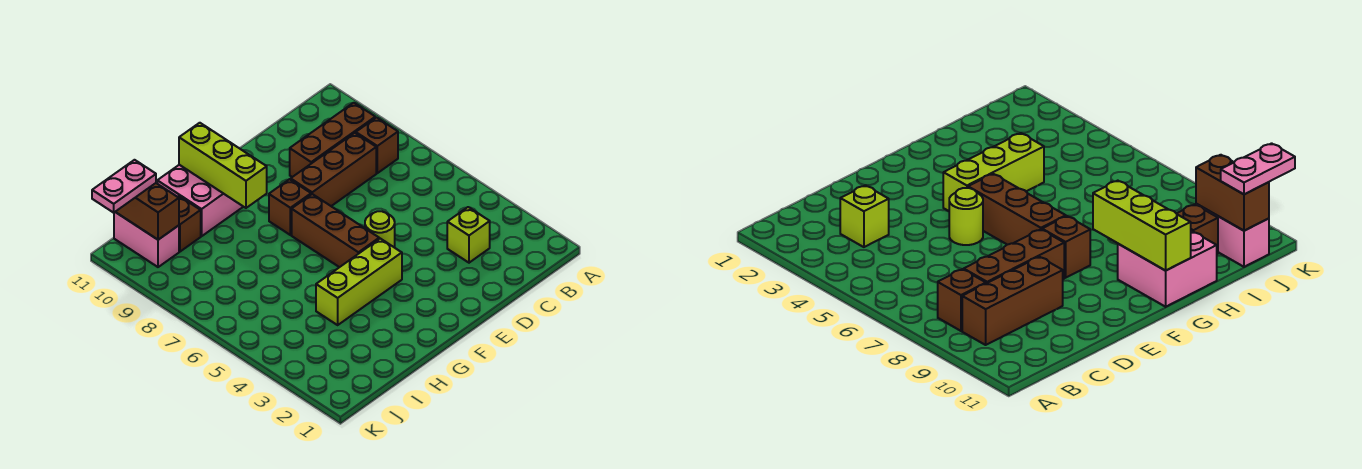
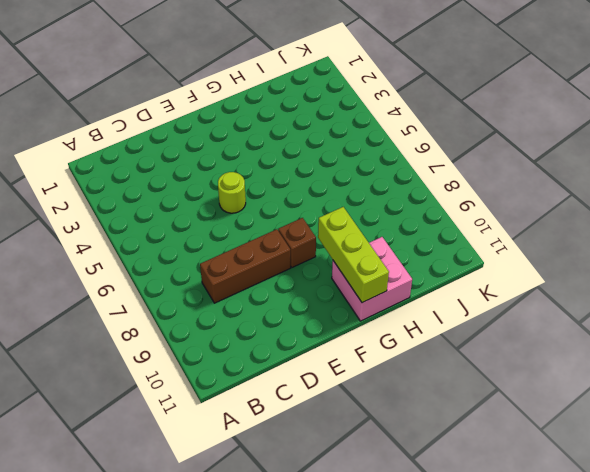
none -> brown brick B8 level 1
none -> brown brick B9:D9 level 1
none -> lime brick C3 level 1

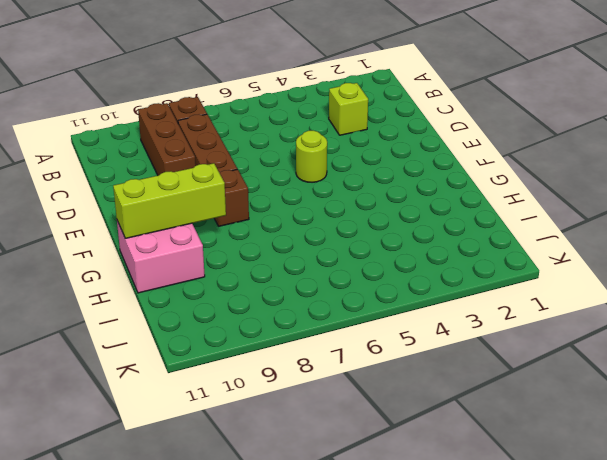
none -> lime brick F4:H4 level 1
none -> brown brick F5:F7 level 1
none -> brown brick I10 level 1

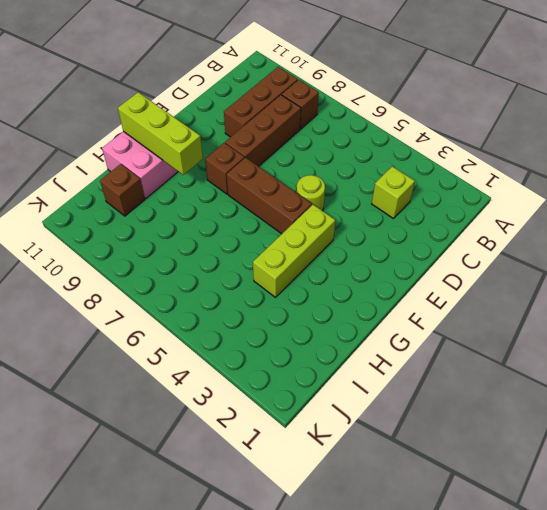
none -> pink brick J10:J11 level 1
none -> brown brick J10:J11 level 2
none -> pink plate J11:K11 level 3

